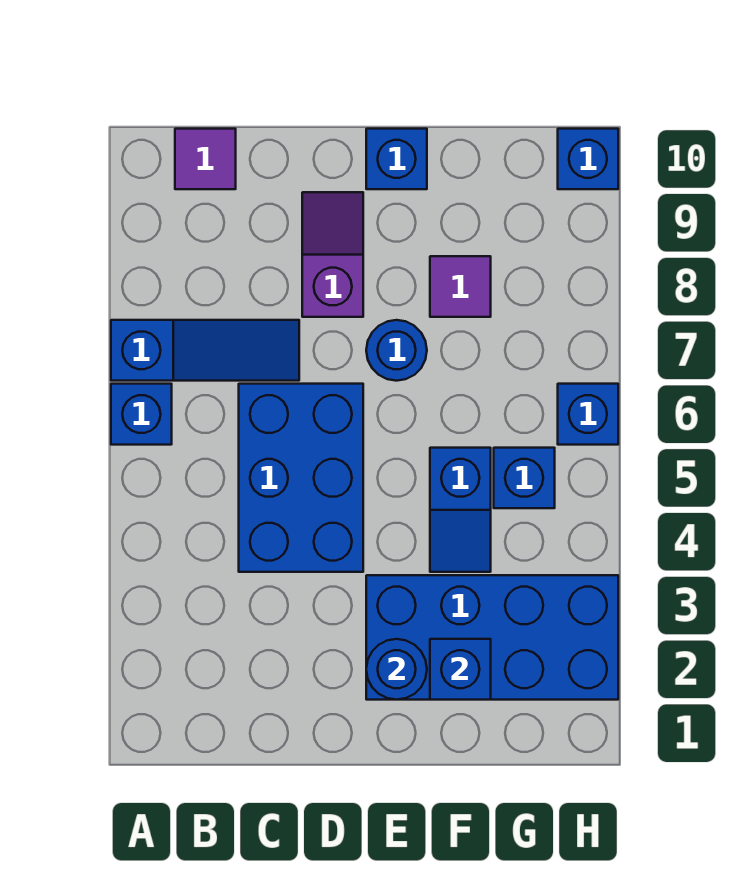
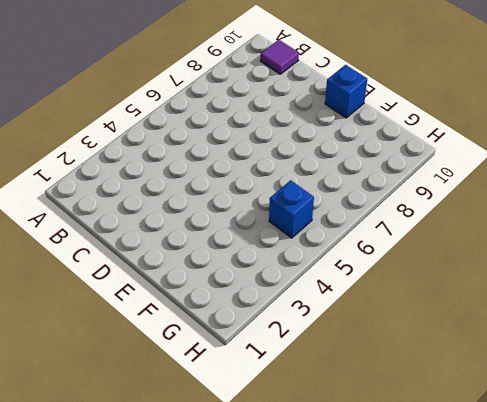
none -> blue brick A6 level 1
none -> blue slope A7:C7 level 1 top A
none -> blue brick C4:D6 level 1

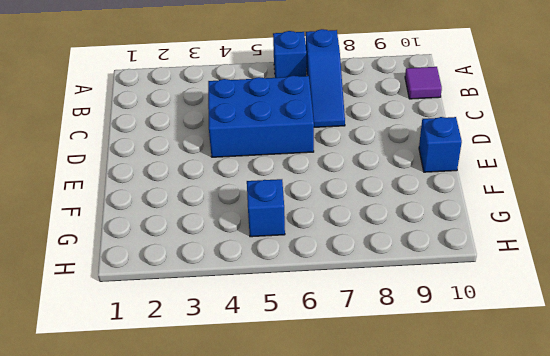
none -> purple slope D8:D9 level 1 top 8
none -> blue brick E2:H3 level 1
none -> blue round brick E7 level 1

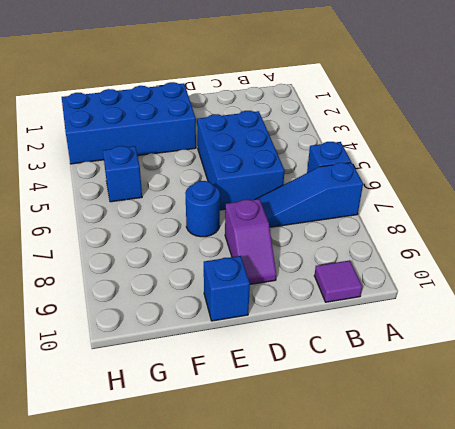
none -> blue slope F4:F5 level 1 top 5
none -> purple tile F8 level 1
none -> blue brick H6 level 1

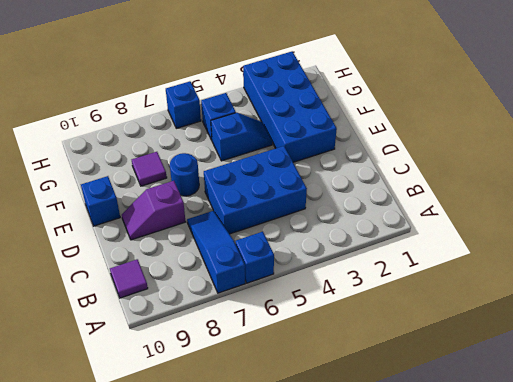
none -> blue brick H10 level 1
none -> blue round brick E2 level 2
none -> blue brick F2 level 2

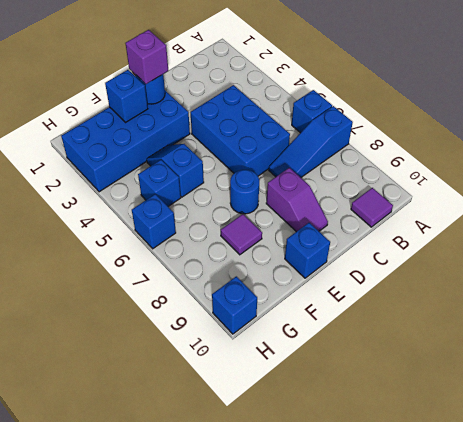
purple brick E2 level 3 -> none

